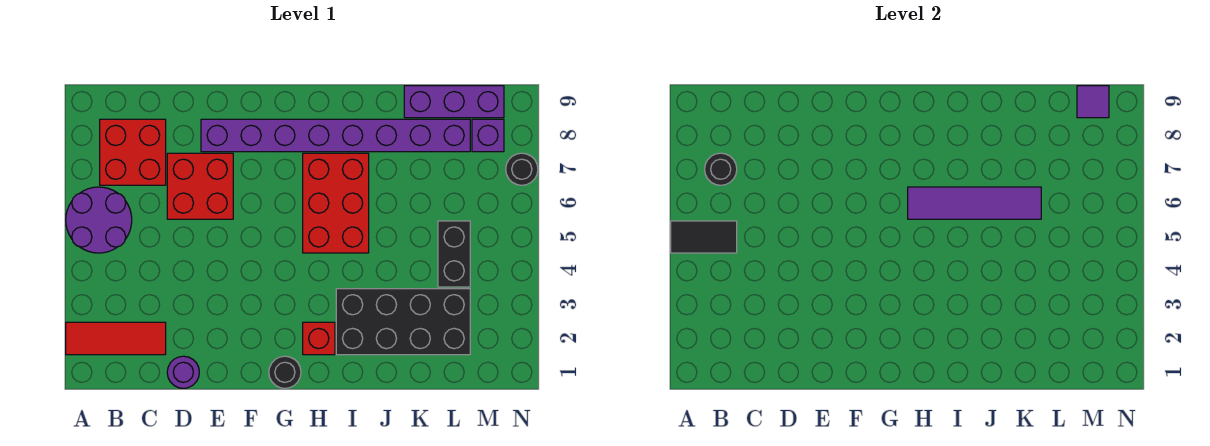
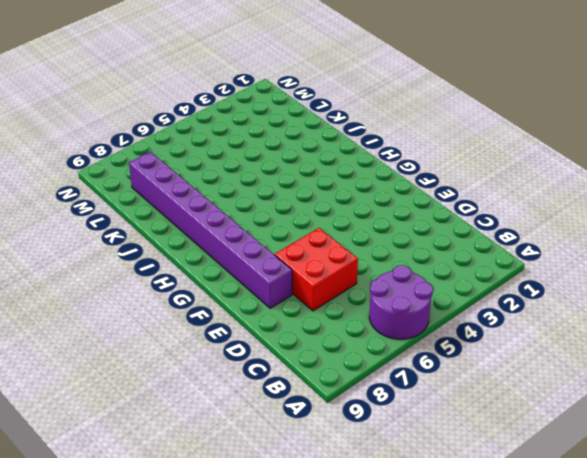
none -> red tile A2:C2 level 1
none -> red brick B7:C8 level 1
none -> purple round brick D1 level 1

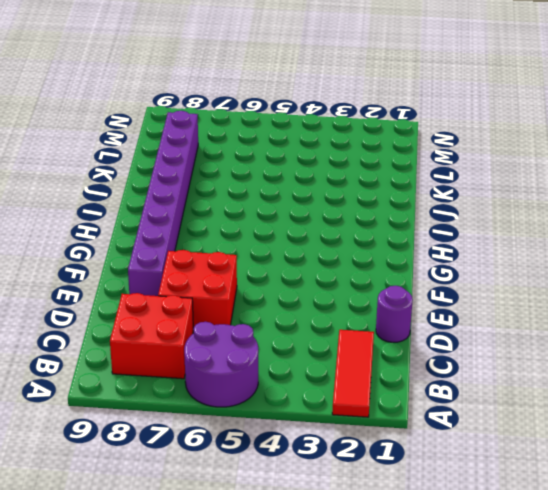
none -> black round brick G1 level 1
none -> red brick H2 level 1
none -> red brick H5:I7 level 1

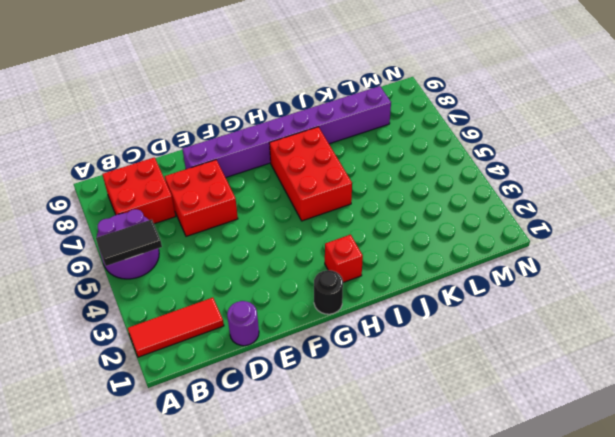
none -> black brick I2:L3 level 1
none -> purple brick K9:M9 level 1
none -> black brick L4:L5 level 1

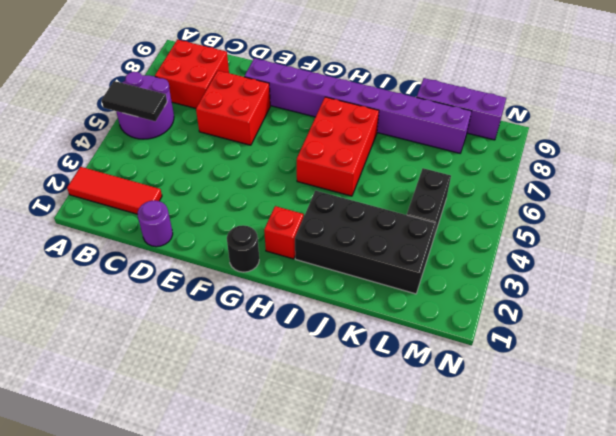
none -> purple brick M8 level 1
none -> black round brick N7 level 1
none -> black round brick B7 level 2

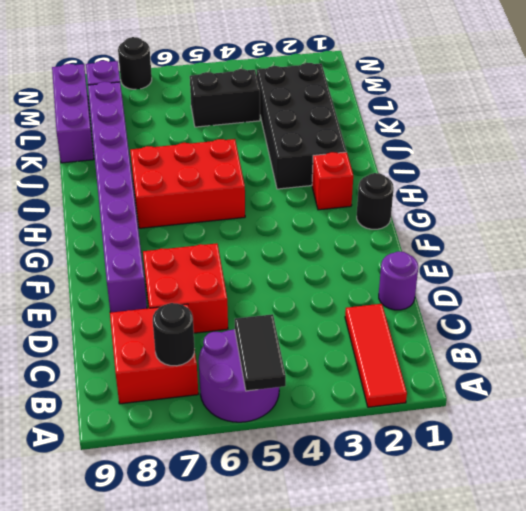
none -> purple tile H6:K6 level 2
none -> purple tile M9 level 2

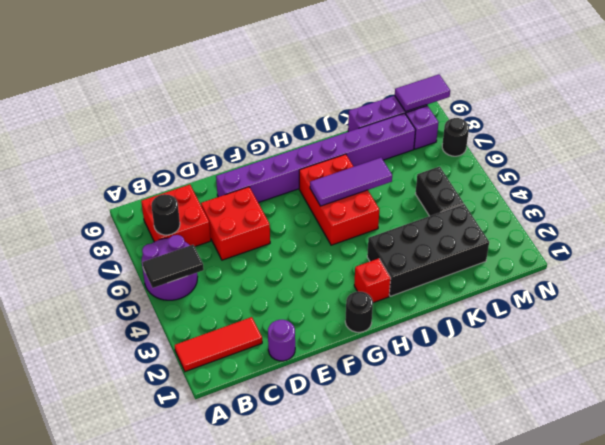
purple tile H6:J6 level 2 -> purple tile H6:K6 level 2
purple tile M9:N9 level 2 -> purple tile M9 level 2

